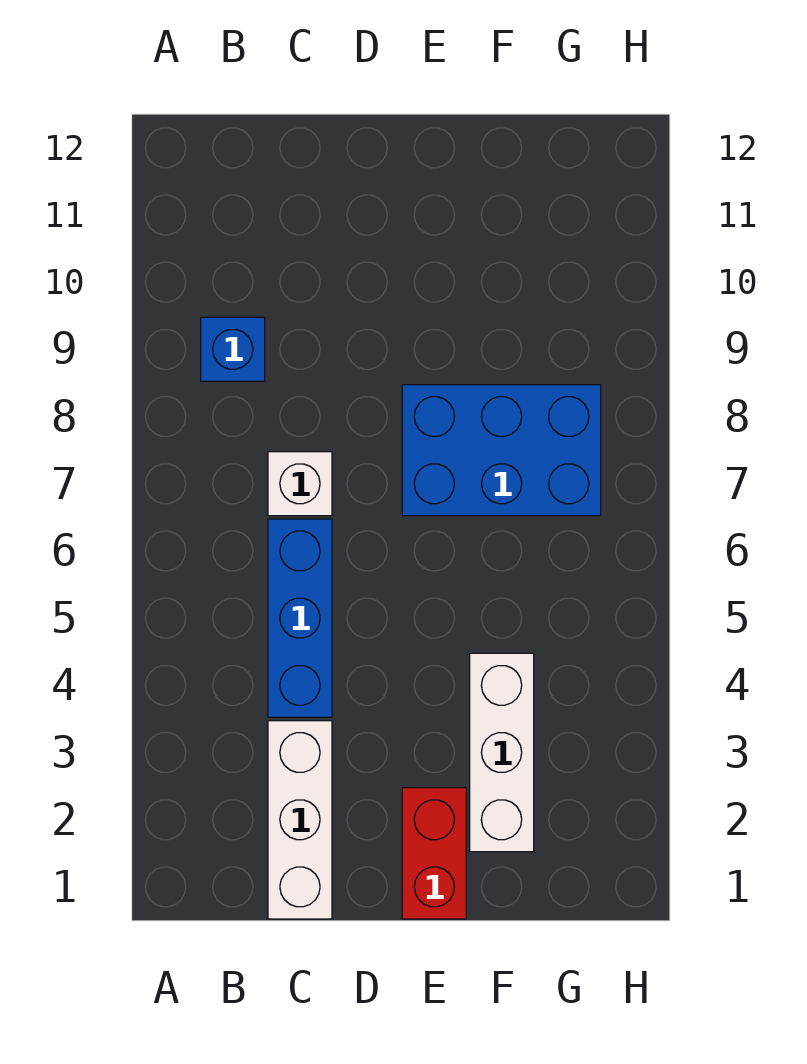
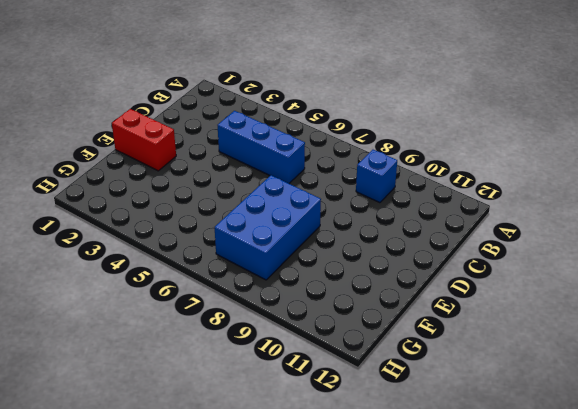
none -> white brick C1:C3 level 1
none -> white brick C7 level 1

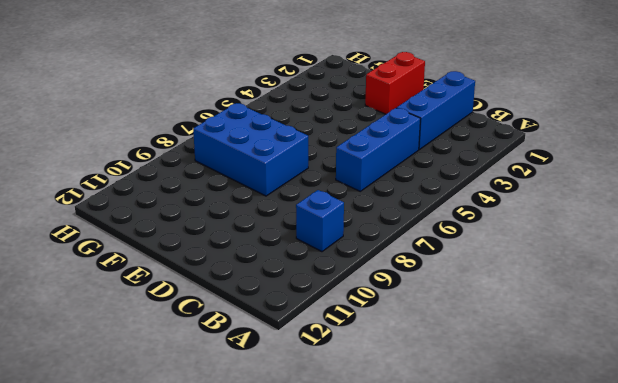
blue brick C1:C3 level 1 -> white brick C1:C3 level 1
none -> white brick C7 level 1
none -> white brick F2:F4 level 1

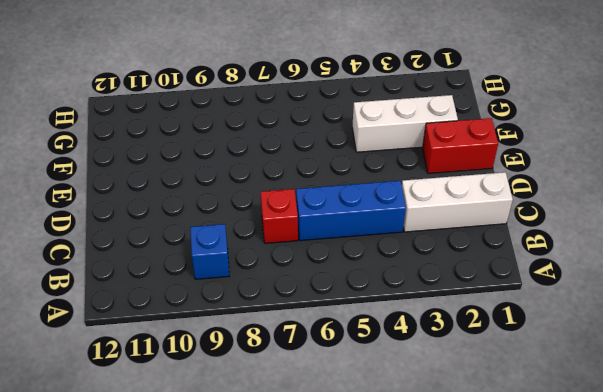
red brick C7 level 1 -> white brick C7 level 1
none -> blue brick E7:G8 level 1

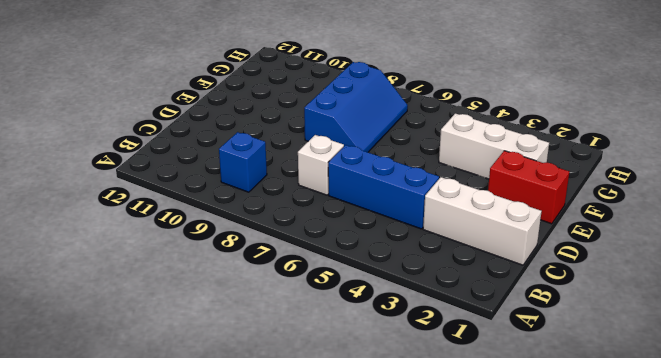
blue slope E7:G8 level 1 top 8 -> blue brick E7:G8 level 1

